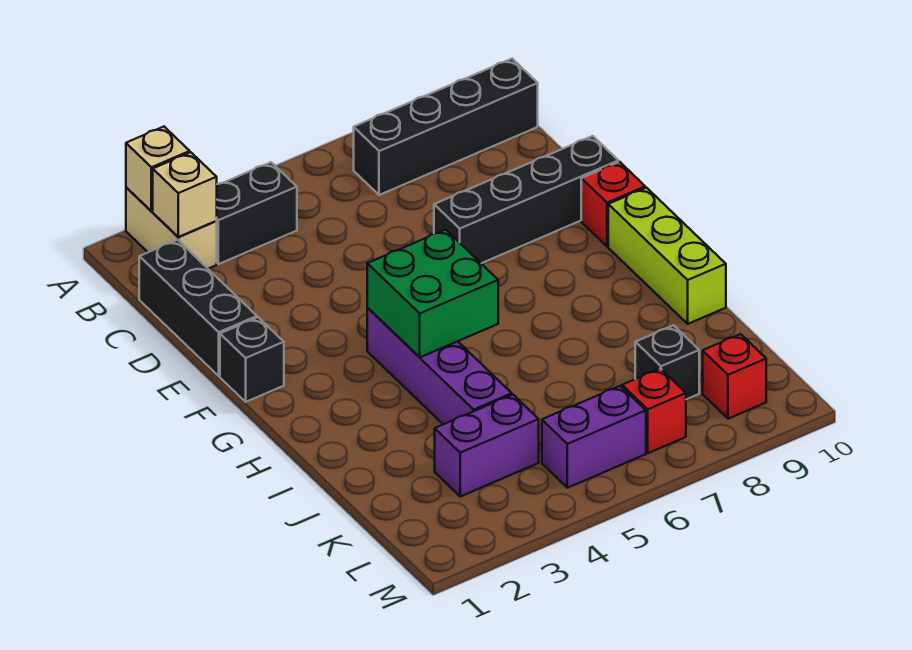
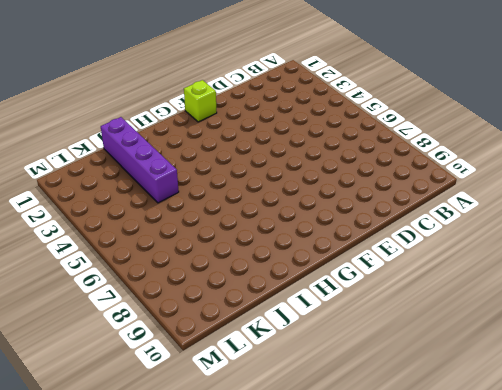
lime brick F1 level 1 -> black brick F1 level 1
purple brick J1:J4 level 1 -> purple brick G4:J4 level 1
none -> tan brick A2:B2 level 1
none -> black brick B3:B4 level 1
none -> black brick B7:B10 level 1

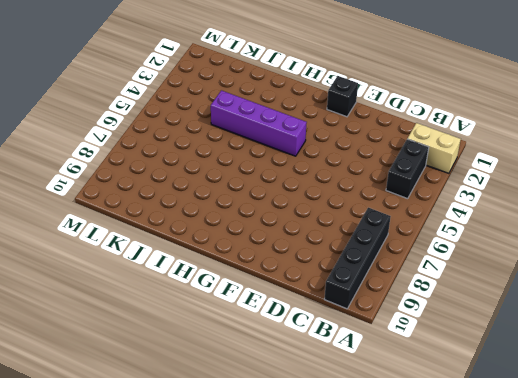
none -> black brick C1:E1 level 1
none -> black brick E7:E10 level 1
none -> red brick F10 level 1

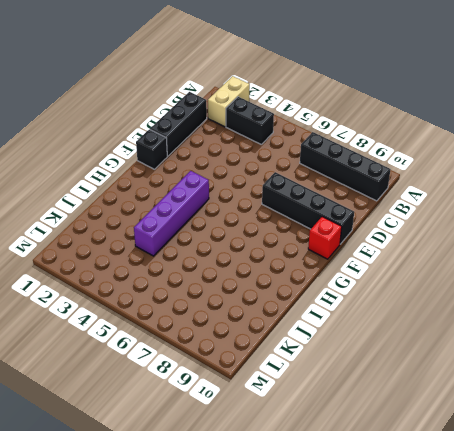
none -> lime brick G10:I10 level 1
none -> purple brick K3:K4 level 1
none -> black brick K8 level 1

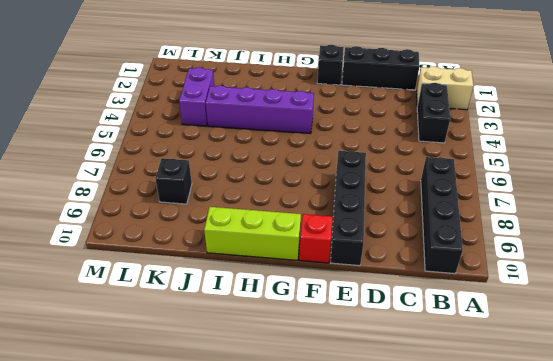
none -> purple brick L5:L6 level 1
none -> red brick L7 level 1
none -> red brick L9 level 1

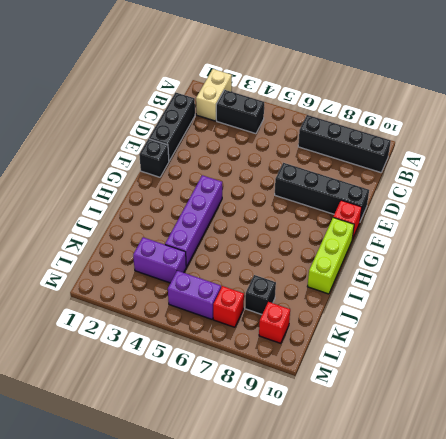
none -> tan brick A2 level 2
none -> tan brick B2 level 2
none -> green brick G4:H5 level 2

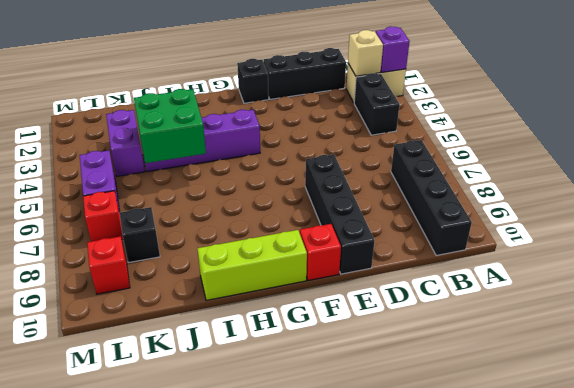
purple brick A2 level 2 -> tan brick A2 level 2
green brick I4:J5 level 2 -> green brick G4:H5 level 2

